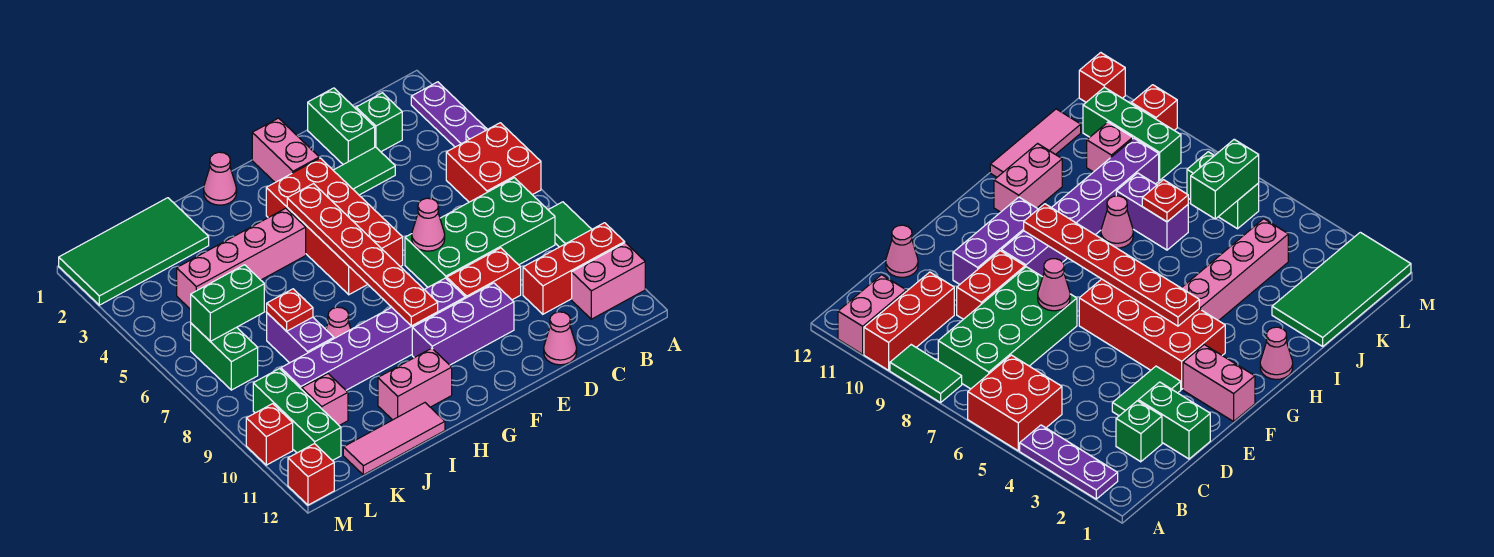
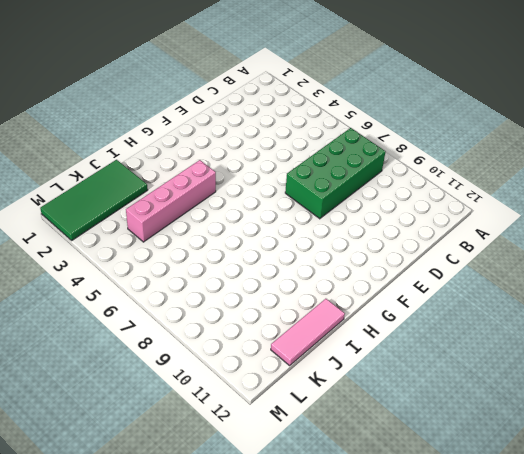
none -> purple plate A2:A4 level 1
none -> red brick A5:B6 level 1
none -> green tile A8:A9 level 1
none -> red brick A10:C10 level 1

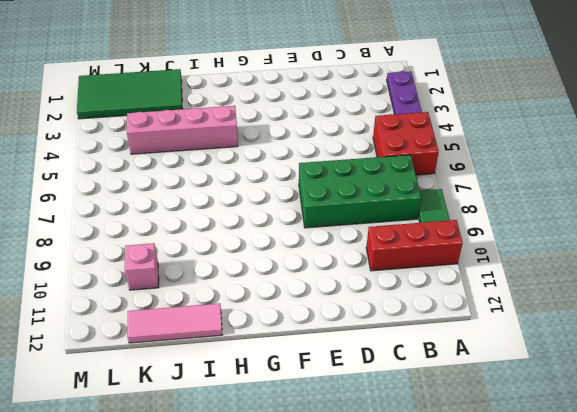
none -> pink brick A11:B11 level 1
none -> green brick C2 level 1
none -> green brick D1:D2 level 1
none -> green tile D3:E3 level 1

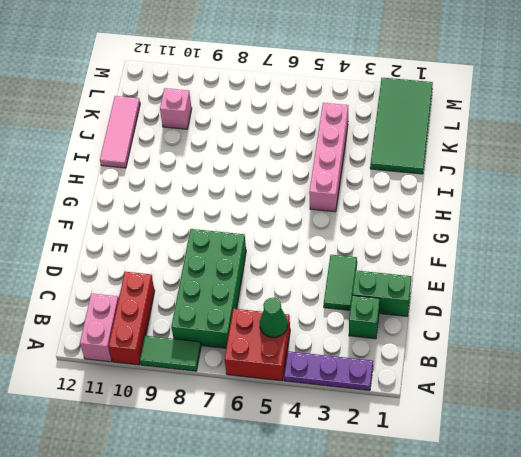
green cone B5 level 2 -> none
none -> red brick D9:E9 level 1
none -> pink cone D12 level 1
none -> purple brick E10:G10 level 1
none -> pink brick F1:F2 level 1

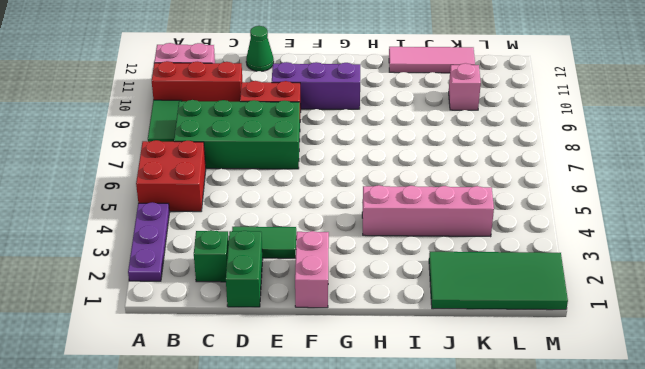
green cone D12 level 1 -> pink cone D12 level 1
none -> red brick F3:G6 level 1
none -> purple brick F9:K9 level 1
none -> pink cone H1 level 1
none -> pink brick H11:I11 level 1

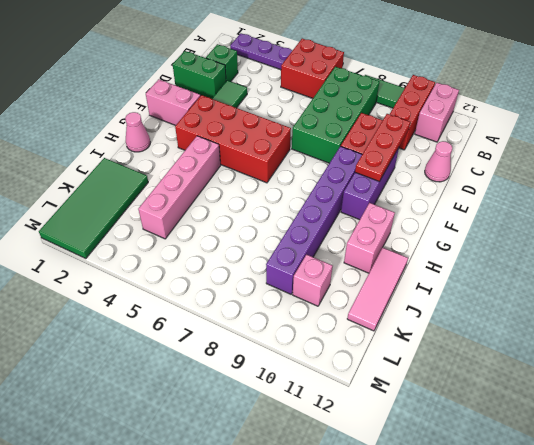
red plate D10:F10 level 2 -> none
none -> pink cone I8 level 1
none -> purple brick J7:J8 level 1
none -> green brick L6:L7 level 1
none -> green brick L9:L11 level 1

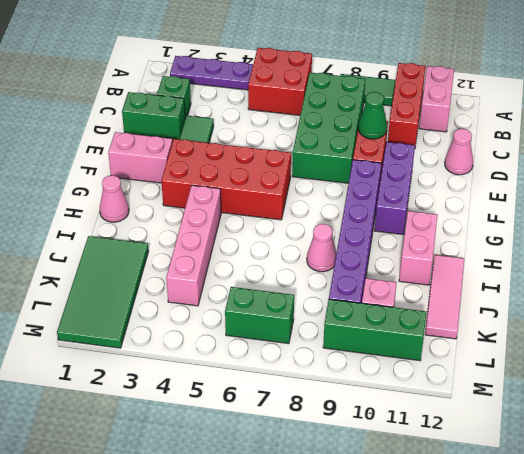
green cone D9 level 2 -> none
none -> purple brick J7:J8 level 1
none -> red brick M10 level 1
none -> red brick M12 level 1
none -> pink cone E7 level 2

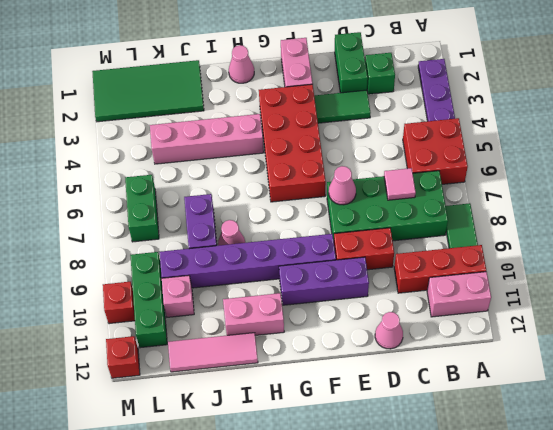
pink tile C7 level 2 -> none
none -> red plate G4:G9 level 2
none -> red plate J7 level 2
none -> green brick K6:L6 level 2

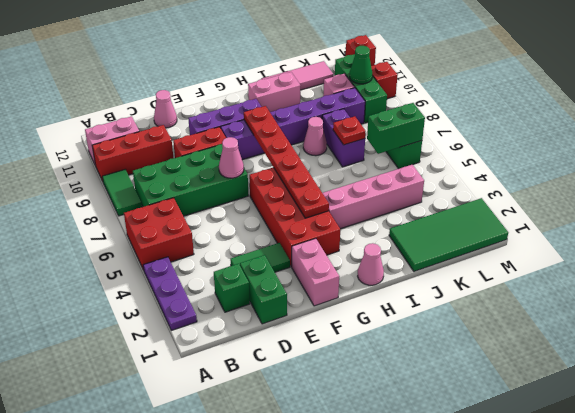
green cone L10 level 2 -> none

